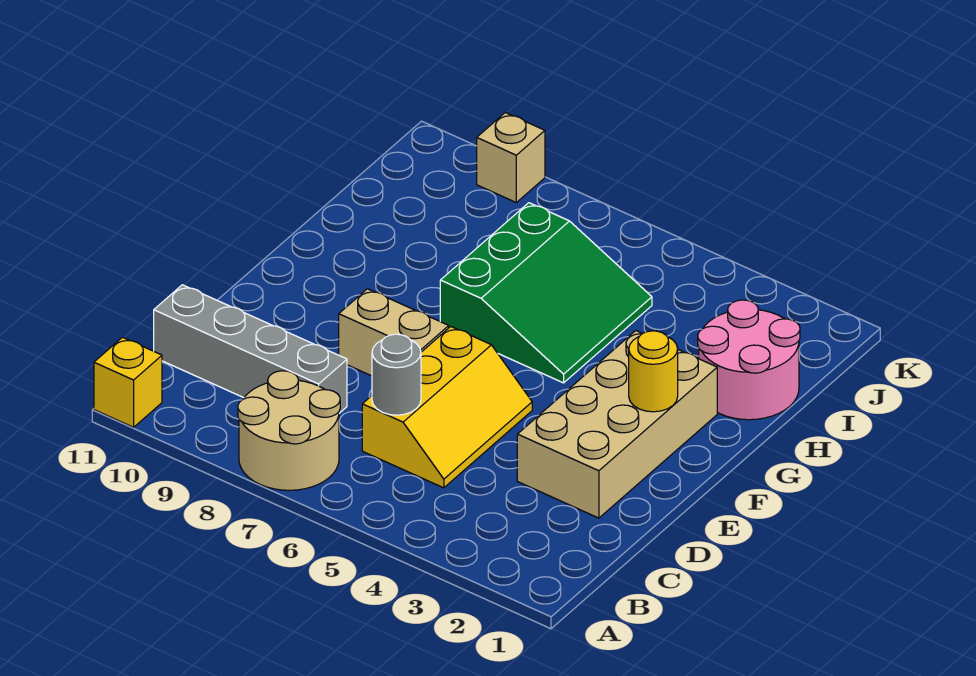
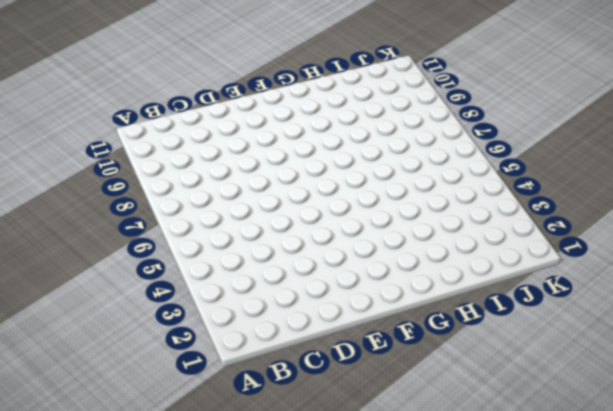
none -> tan round brick A7:B8 level 1
none -> yellow brick A11 level 1

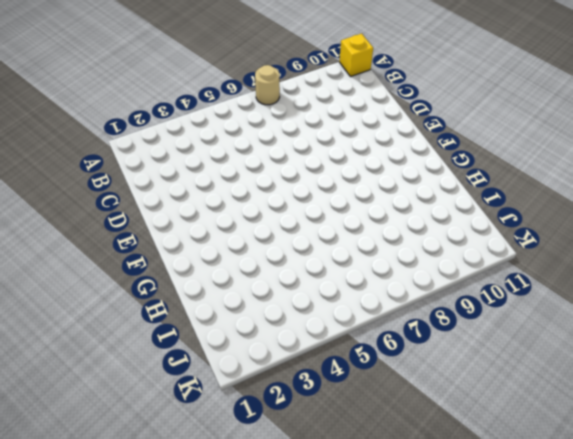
tan round brick A7 level 1 -> tan round brick A7:B8 level 1
none -> yellow slope C5:E6 level 1 top 6
none -> grey brick C8:C11 level 1

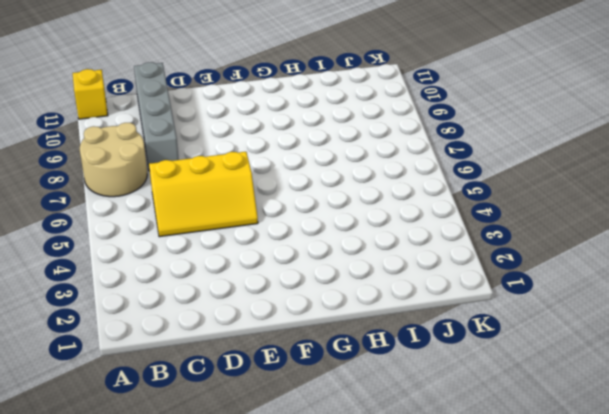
none -> tan brick D2:G3 level 1
none -> tan brick E7:E8 level 1

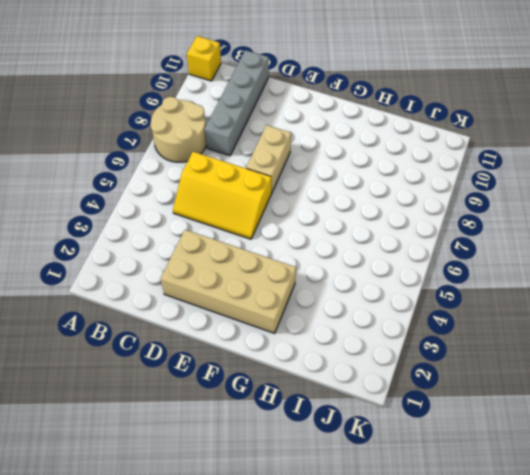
none -> green slope G5:I7 level 1 top 7
none -> pink round brick H1:I2 level 1

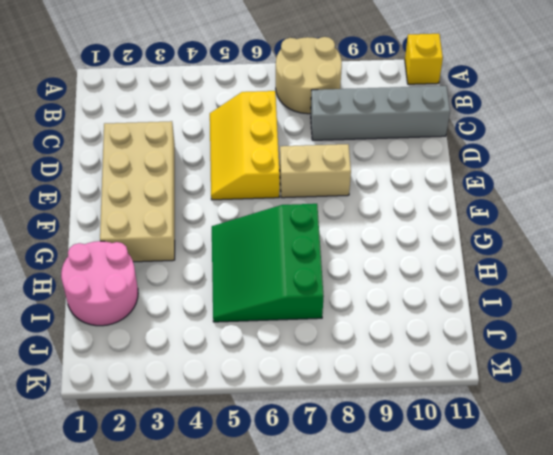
none -> tan brick K9 level 1
none -> grey round brick C6 level 2

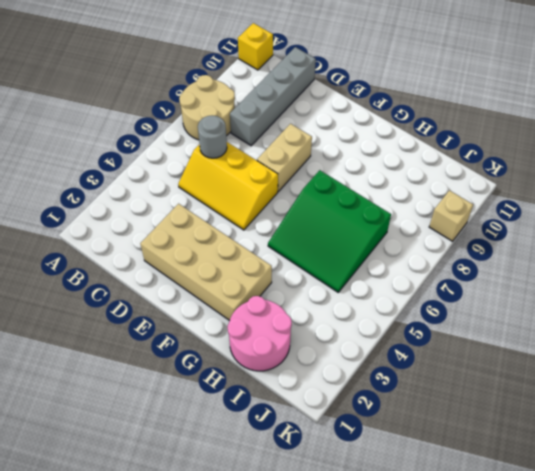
none -> yellow round brick F2 level 2

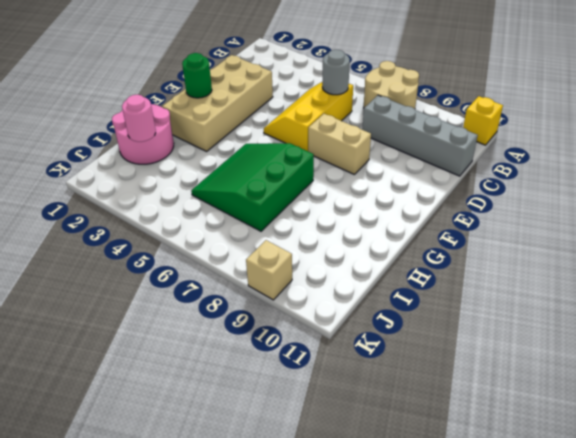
green round brick F2 level 2 -> yellow round brick F2 level 2
pink round brick I2 level 2 -> none

